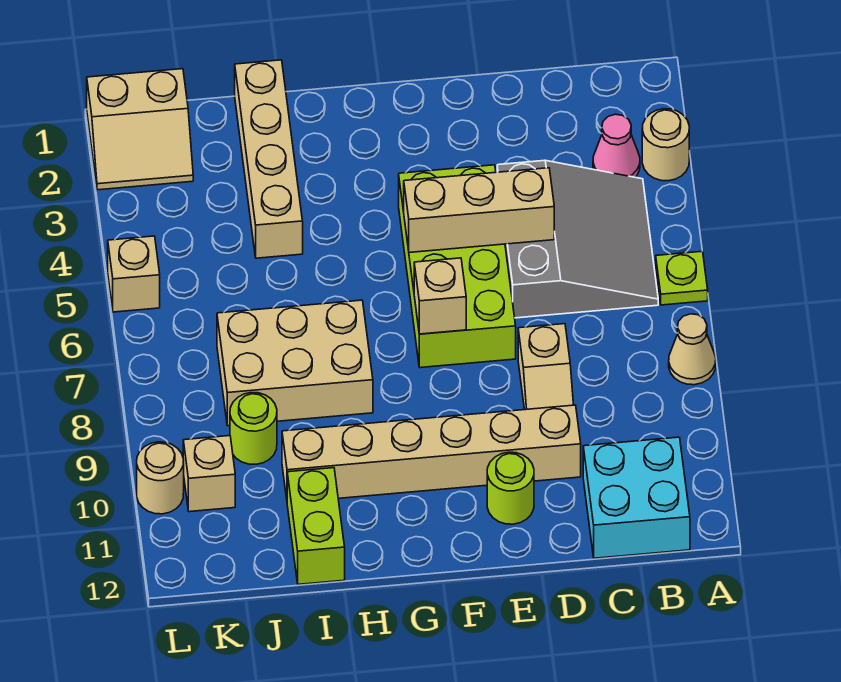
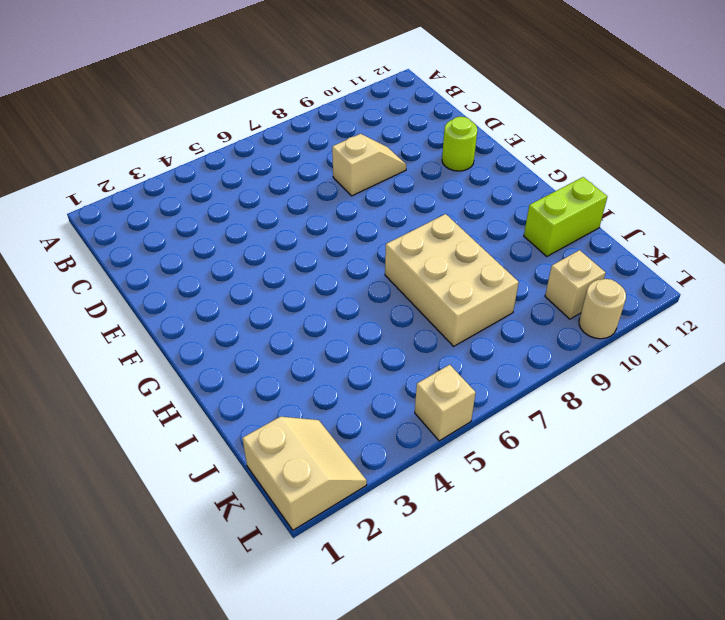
none -> tan round brick A3 level 1
none -> lime plate A6 level 1
none -> tan cone A8 level 1

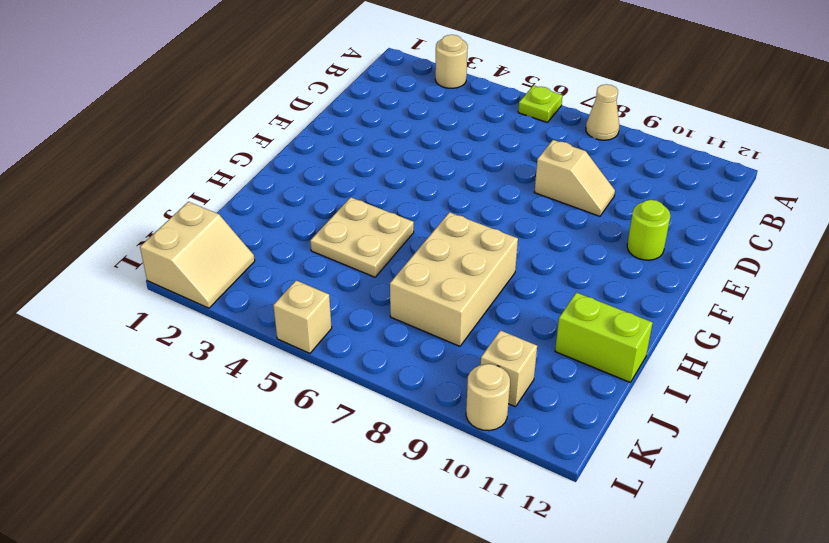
tan plate H4:I5 level 1 -> tan brick I1:I4 level 1
none -> pink cone B3 level 1
none -> grey slope B4:D6 level 1 top D
none -> cyan brick B11:C12 level 1

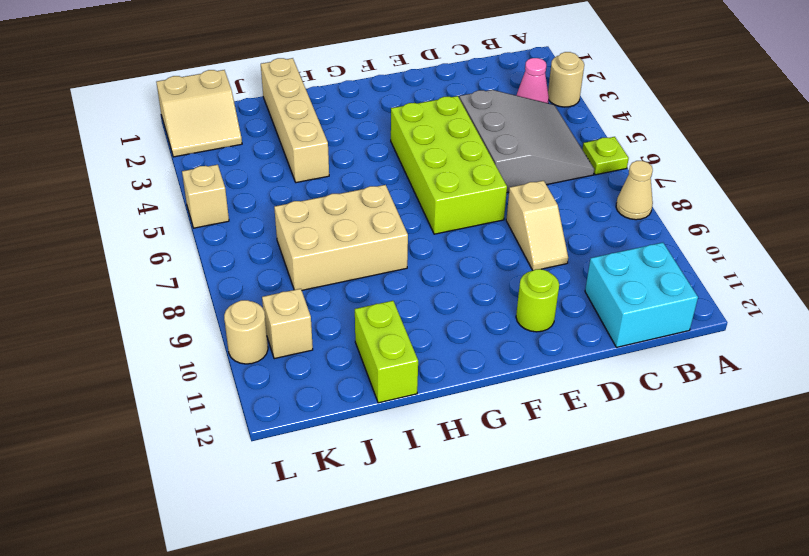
none -> tan brick D10:I10 level 1
none -> lime round brick J9 level 1
none -> tan brick D5:F5 level 2

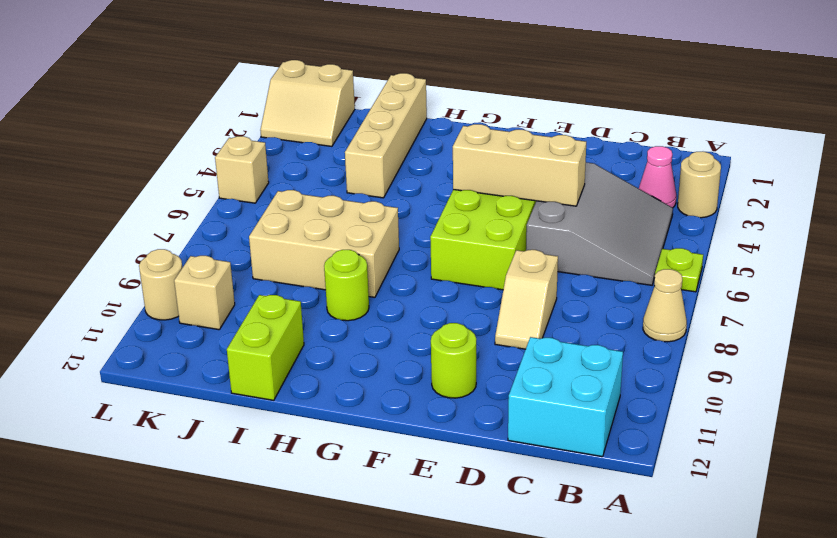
lime round brick H9 level 1 -> lime round brick J9 level 1
none -> tan brick D10:I10 level 1
none -> tan brick F7 level 2

